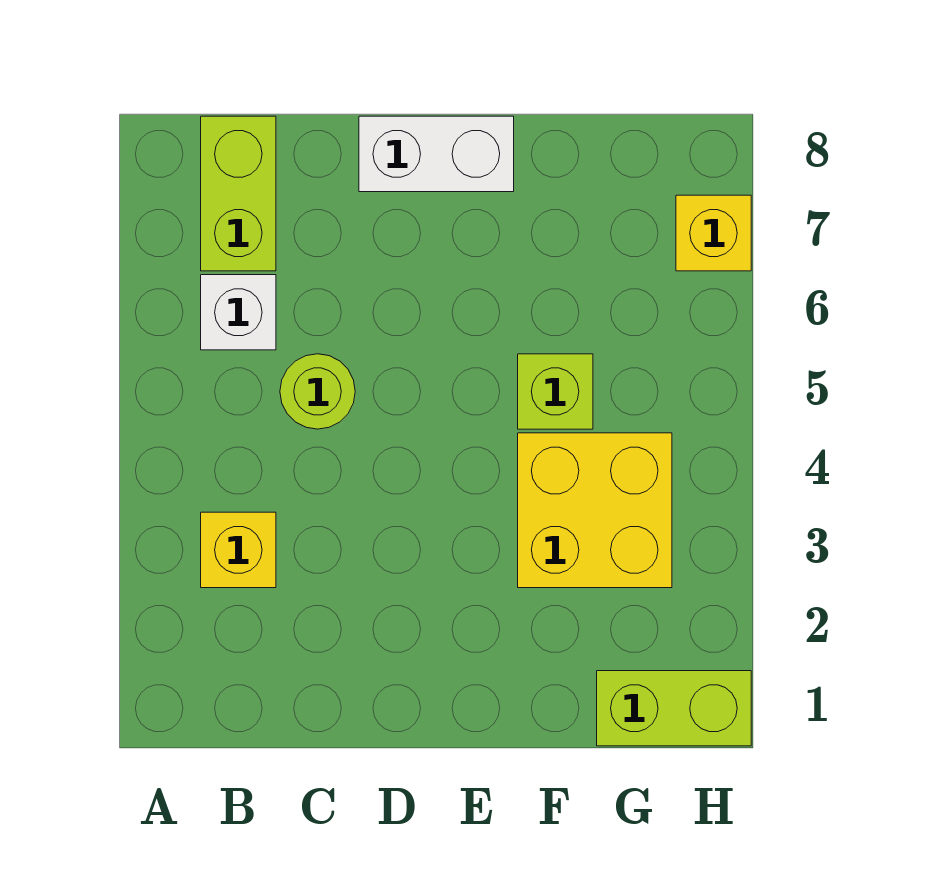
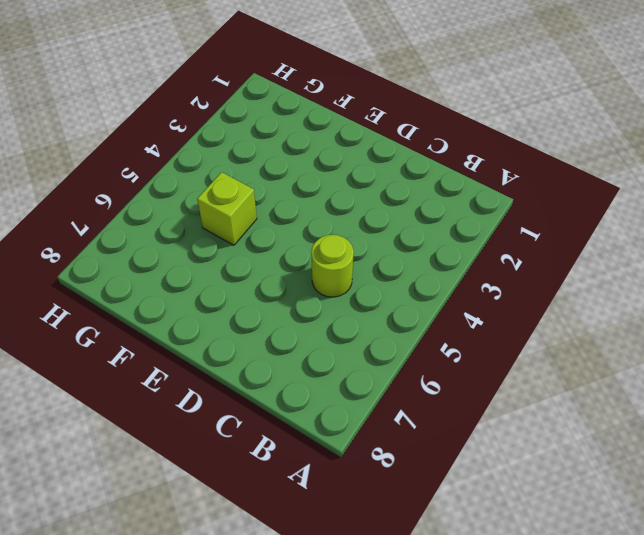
none -> yellow brick B3 level 1
none -> white brick B6 level 1

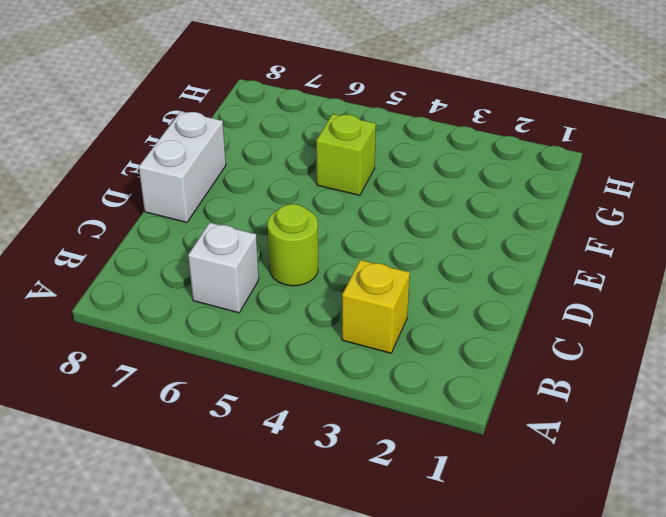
none -> lime brick B7:B8 level 1
none -> yellow brick F3:G4 level 1

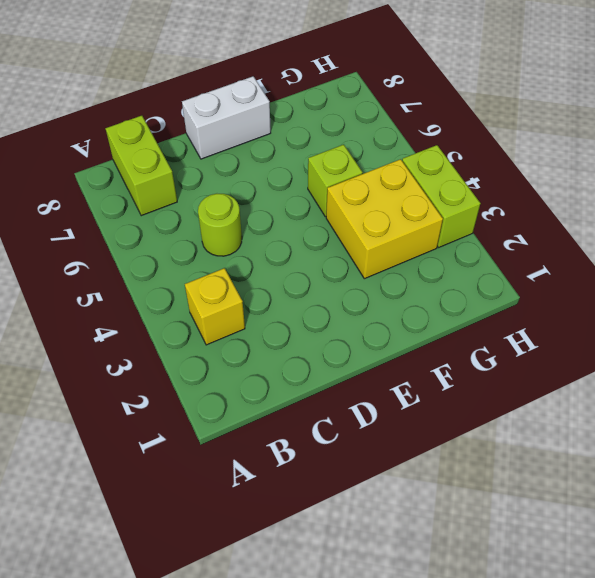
lime brick H3:H4 level 1 -> lime brick G1:H1 level 1
none -> white brick B6 level 1
none -> yellow brick H7 level 1

